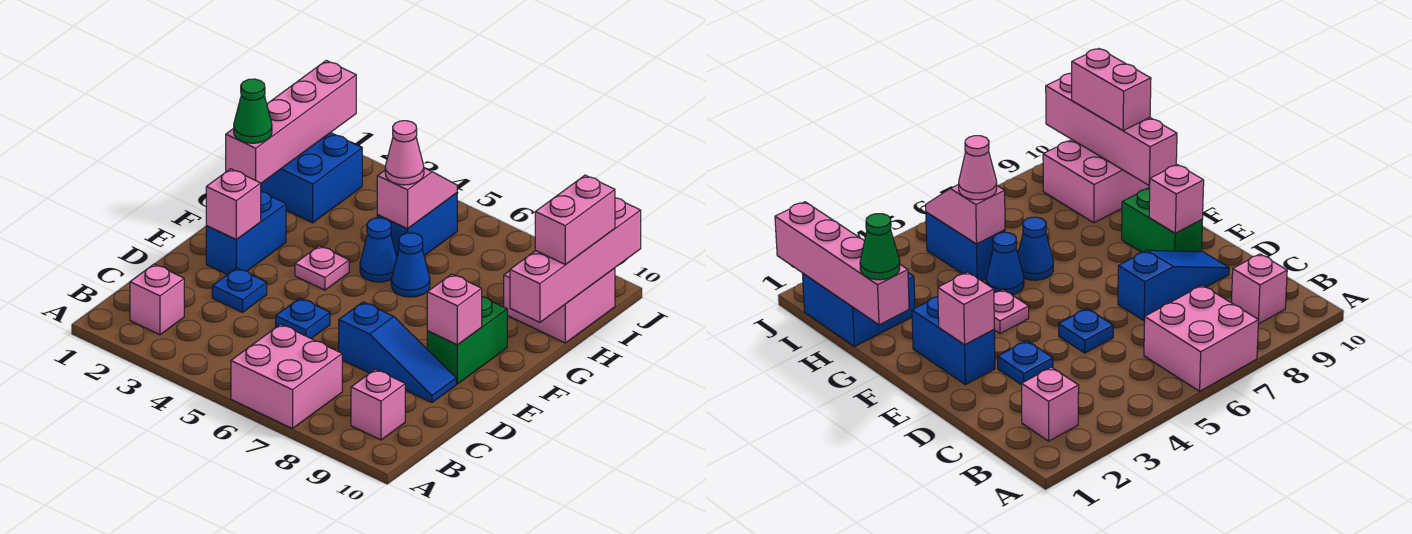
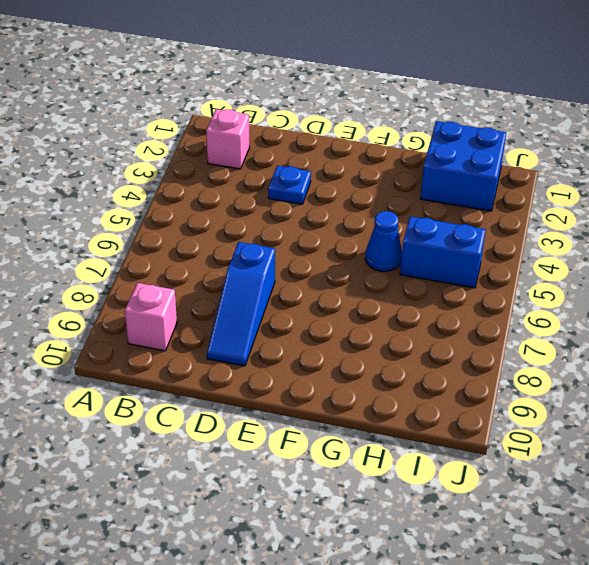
none -> pink brick A6:B7 level 1
none -> blue plate D5 level 1
none -> blue brick E2:F2 level 1

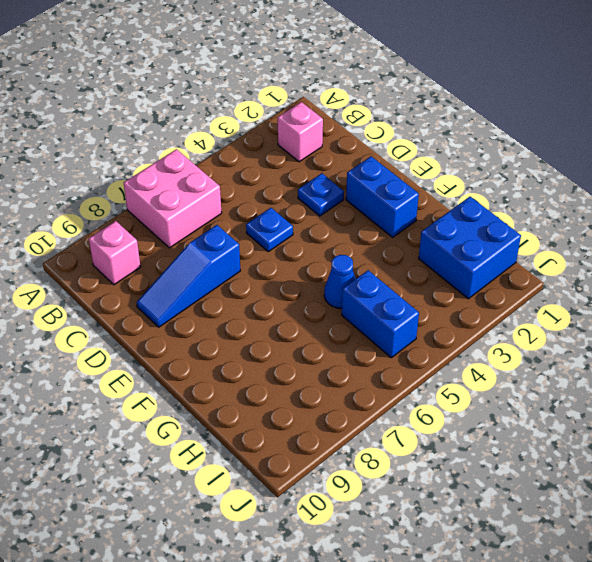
none -> green brick E9:F9 level 1
none -> pink plate F4 level 1
none -> blue cone G6 level 1

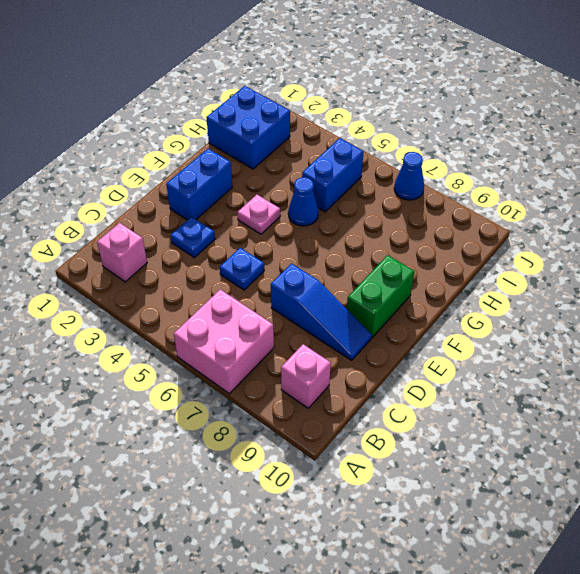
blue cone J7 level 1 -> blue cone G6 level 1
none -> pink brick H9:I10 level 1
none -> pink brick E2 level 2
none -> pink brick E9 level 2

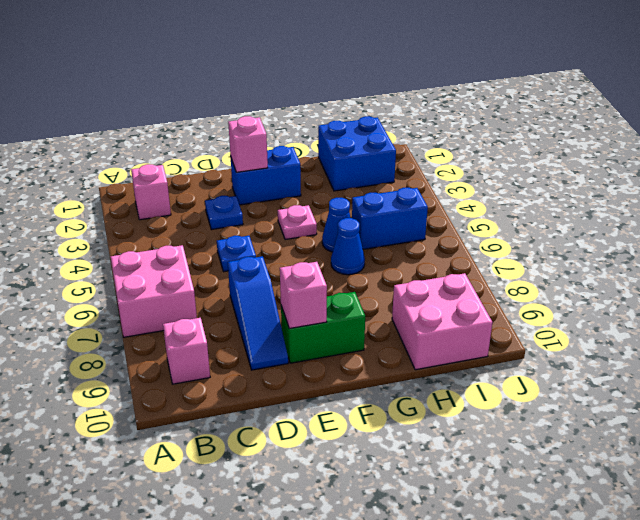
none -> pink brick G1:J1 level 2
none -> pink brick G10:J10 level 2
none -> pink slope H5:I5 level 2 top H

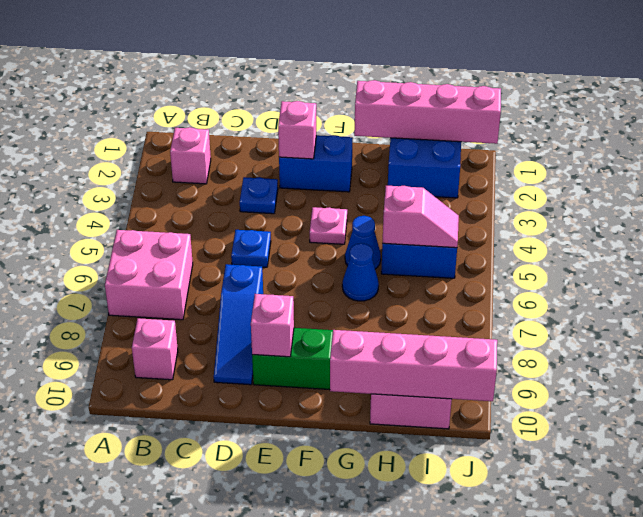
none -> green cone G1 level 3
none -> pink cone H5 level 3
none -> pink brick H10:I10 level 3

